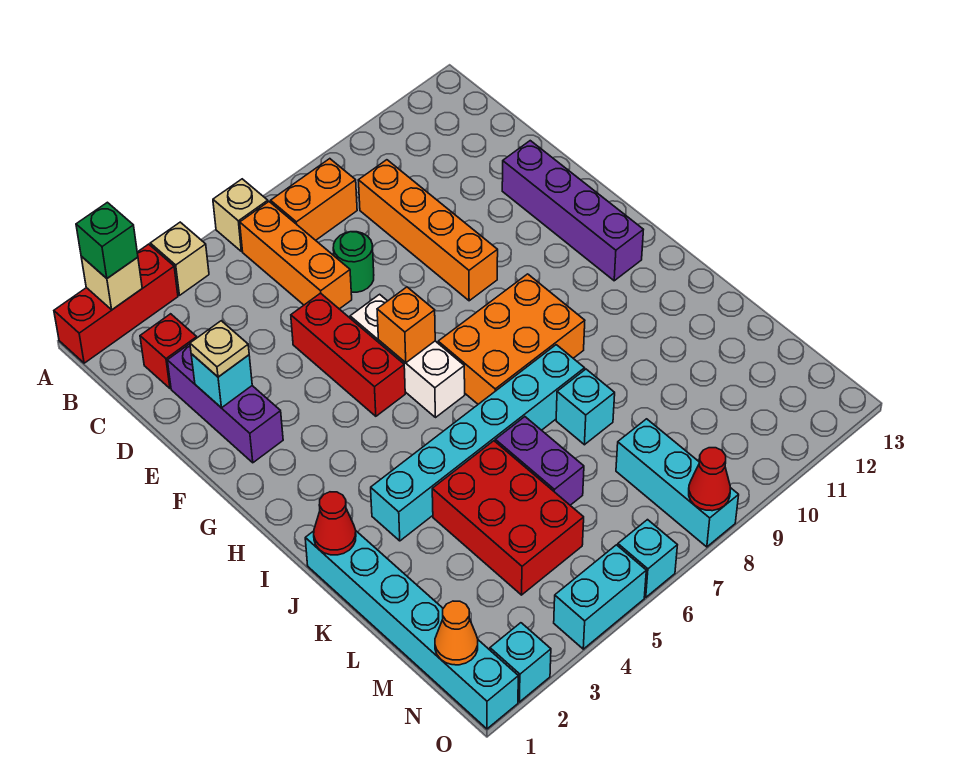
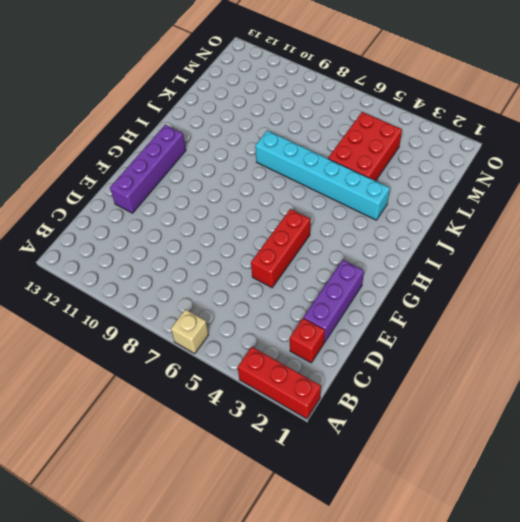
none -> tan brick A4 level 1
none -> orange brick B6:D6 level 1
none -> orange brick B7:B8 level 1
none -> orange brick C9:F9 level 1

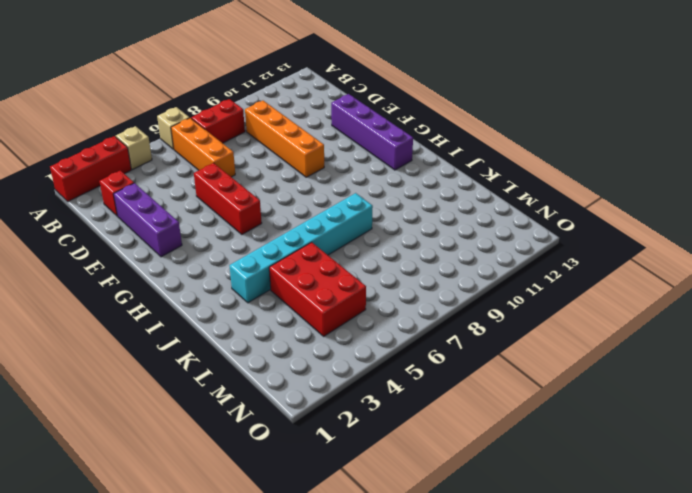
red brick B7:B8 level 1 -> orange brick B7:B8 level 1
none -> green round brick D7 level 1
none -> white brick F6:H6 level 1
none -> orange brick H7:I9 level 1
none -> cyan brick J1:O1 level 1

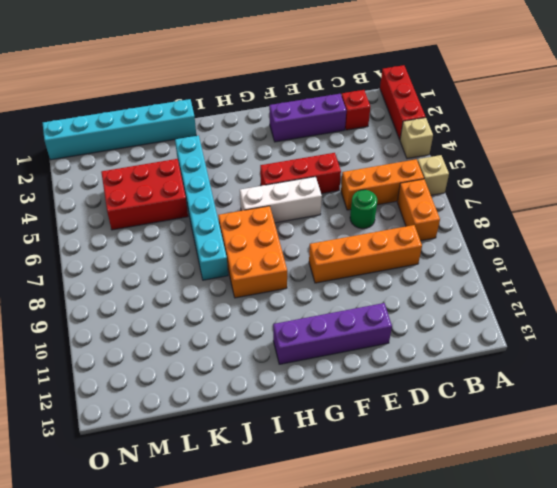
none -> purple brick K6:L6 level 1
none -> cyan brick K8 level 1
none -> cyan brick M8:O8 level 1
none -> cyan brick O2 level 1

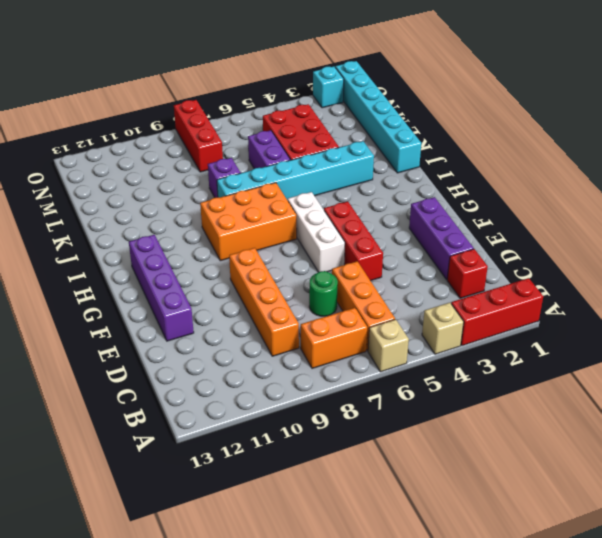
purple brick K8 level 1 -> cyan brick K8 level 1
red brick M8:O8 level 1 -> cyan brick M8:O8 level 1
none -> cyan brick O4:O5 level 1
none -> cyan brick O6 level 1
none -> tan brick A2 level 2
none -> cyan brick E2 level 2

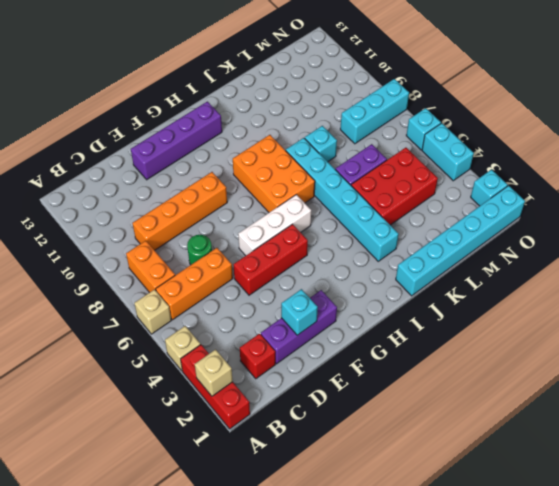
none -> orange brick G6 level 2
none -> red cone J1 level 2
none -> orange cone N1 level 2
none -> red cone O8 level 2

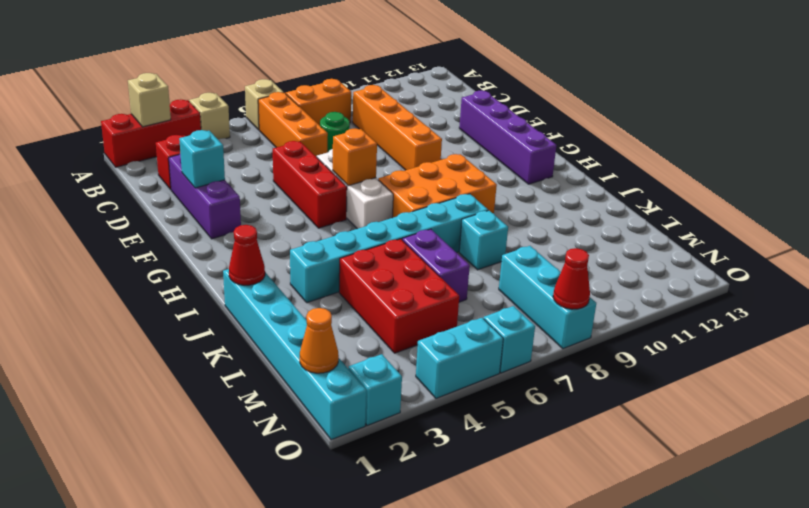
none -> green brick A2 level 3
none -> tan plate E2 level 3

